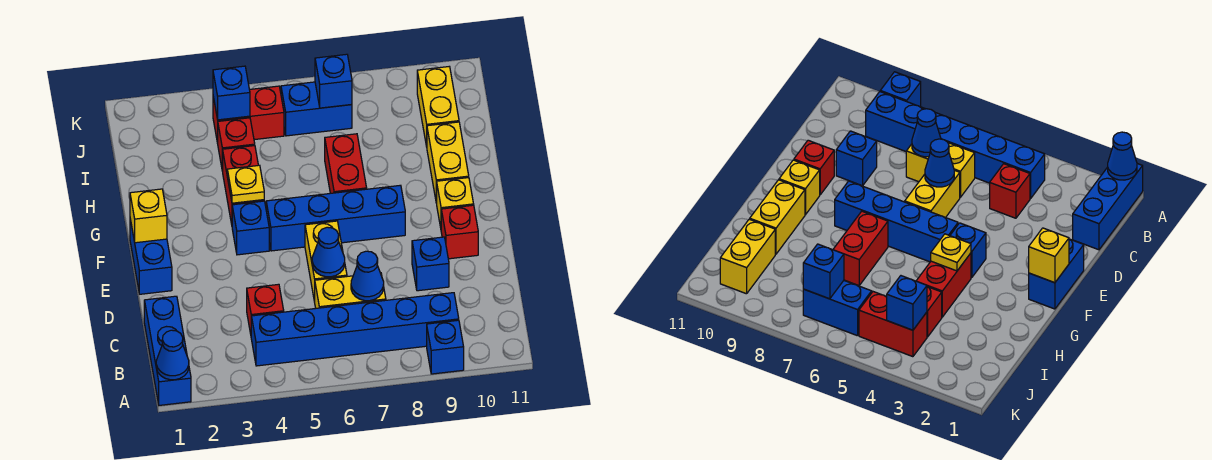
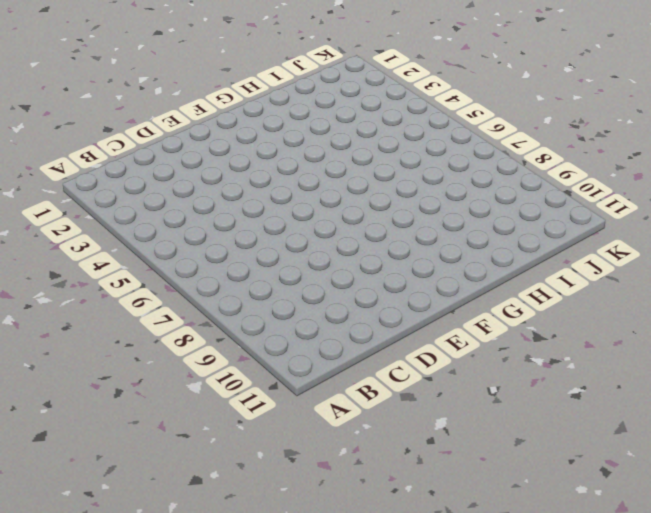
none -> blue brick A1:C1 level 1
none -> blue brick A9 level 1
none -> blue brick B4:B9 level 1

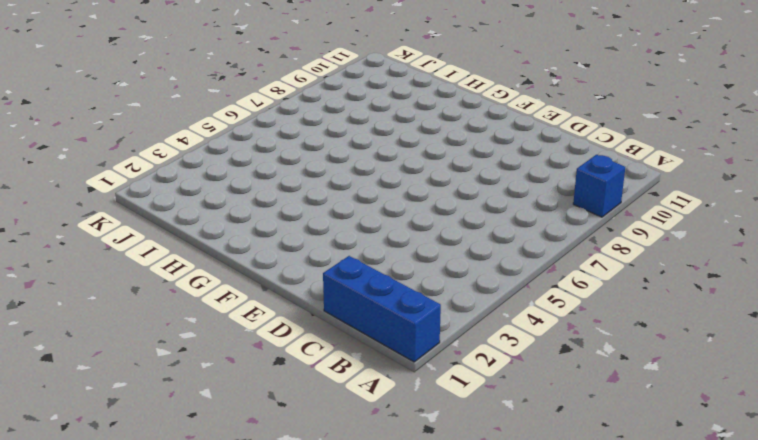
none -> blue brick B4:B9 level 1
none -> red brick C4 level 1
none -> yellow brick C6:C7 level 1

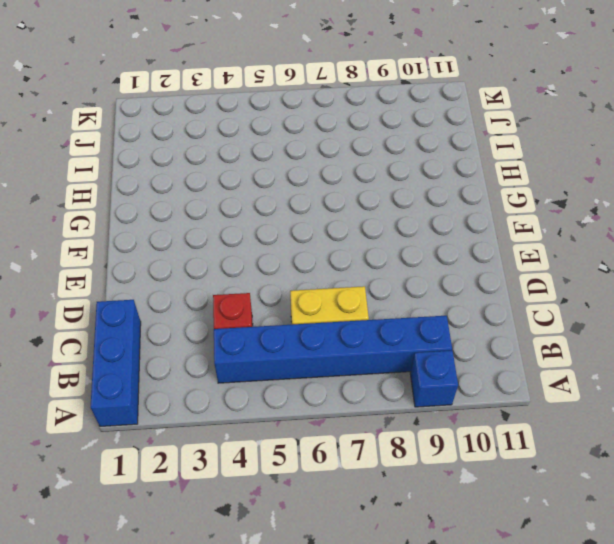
none -> yellow brick D6:E6 level 1
none -> blue brick D9 level 1
none -> blue brick E1:F1 level 1

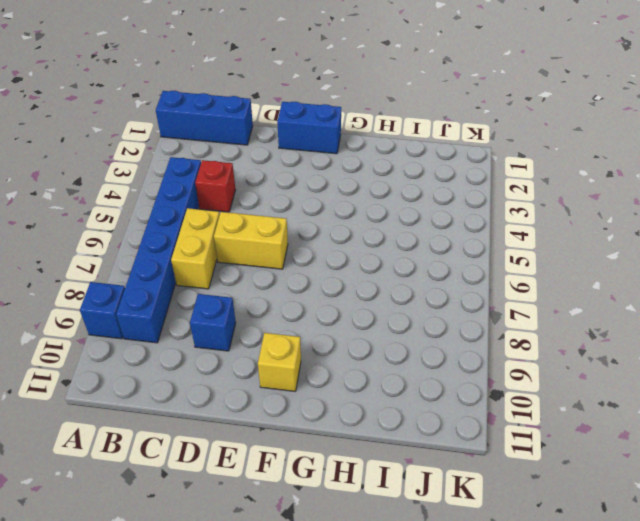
none -> red brick E10 level 1
none -> blue brick F4 level 1
none -> blue brick F5:F8 level 1

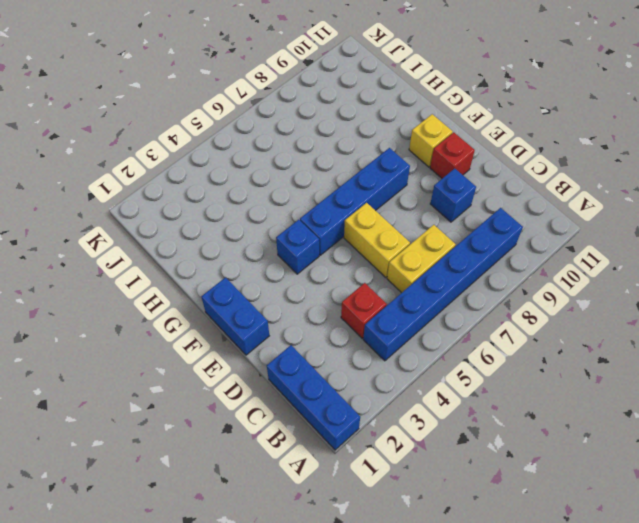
none -> blue brick A9 level 1
none -> red brick G4:H4 level 1
none -> red brick G7:H7 level 1

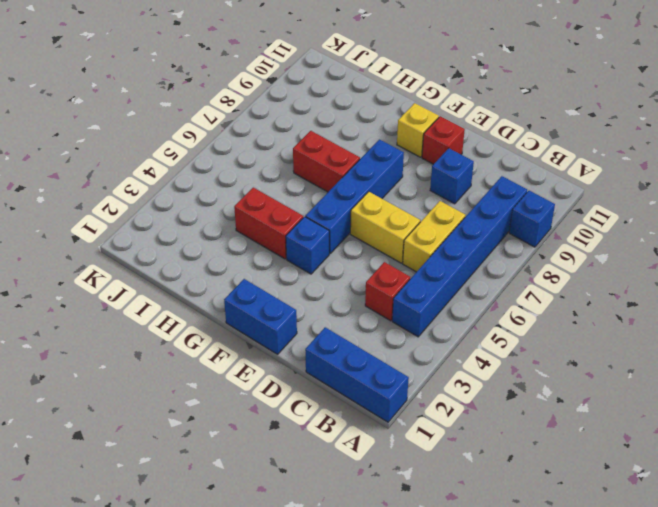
none -> yellow brick G10:H10 level 1
none -> red brick I4 level 1
none -> yellow brick I10:J10 level 1

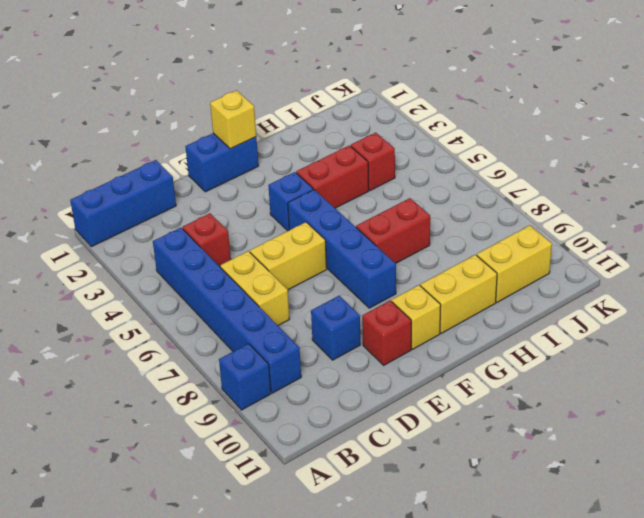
none -> red brick J4:J5 level 1
none -> blue brick J6:J7 level 1
none -> blue cone A1 level 2

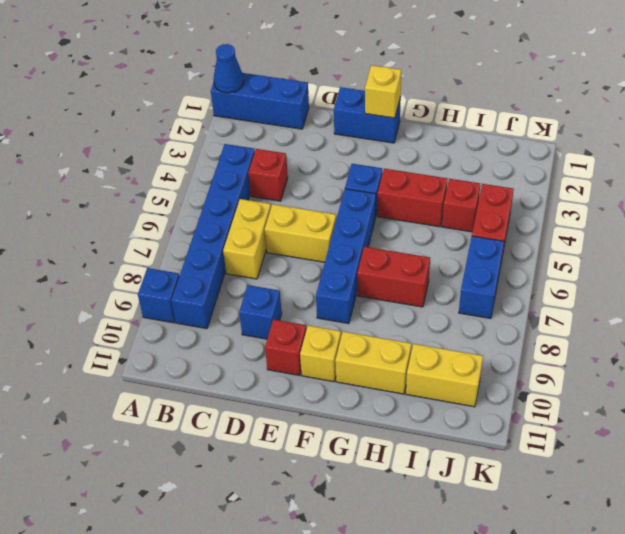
none -> blue cone C7 level 2
none -> blue cone D6 level 2
none -> yellow plate G4 level 2

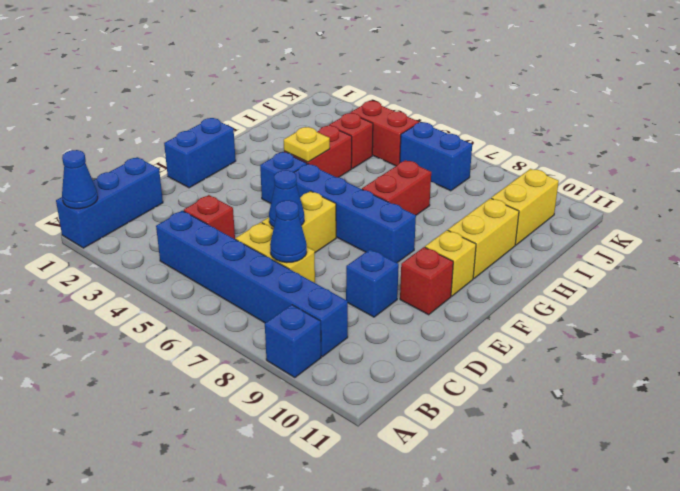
none -> yellow brick F1 level 2
none -> blue brick J4 level 2
none -> blue brick J7 level 2

